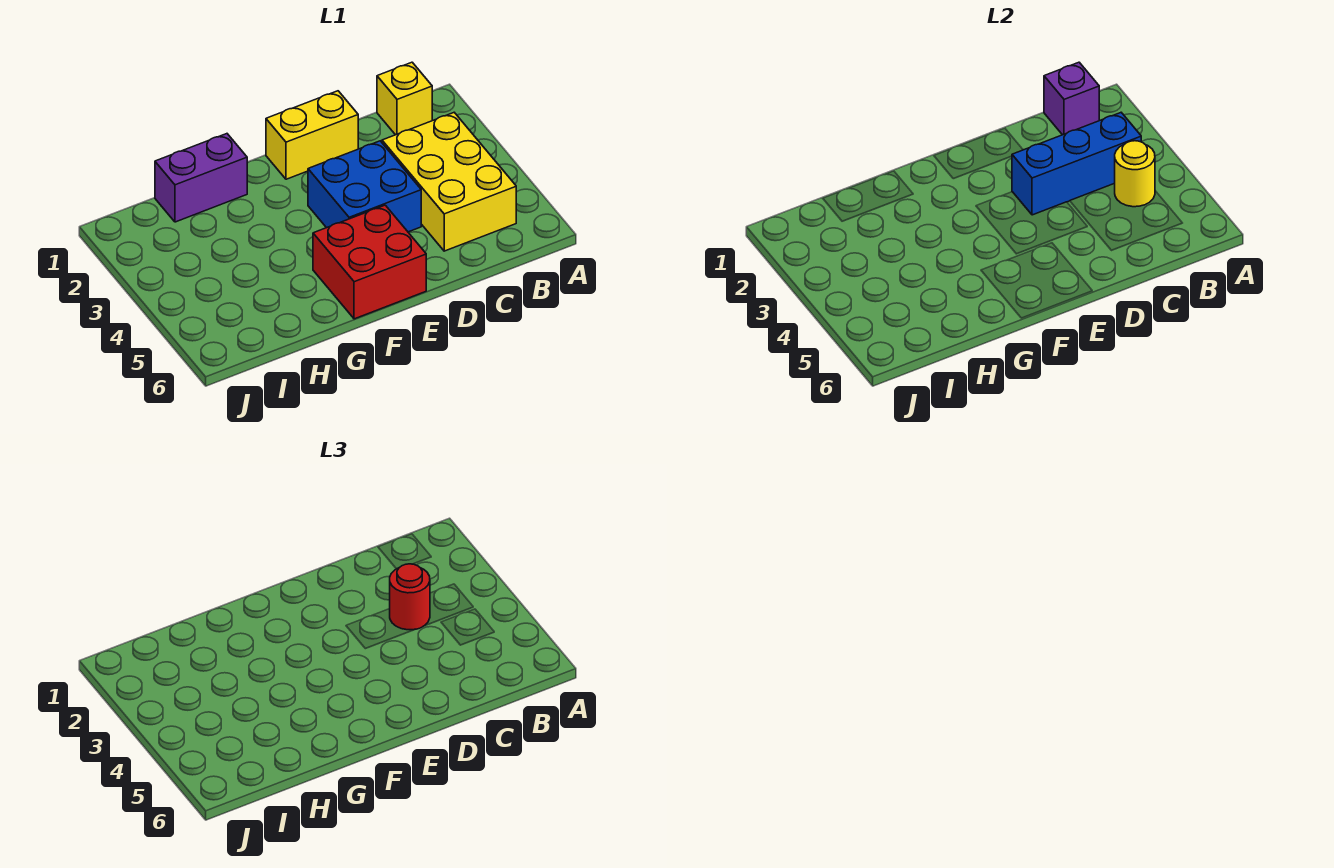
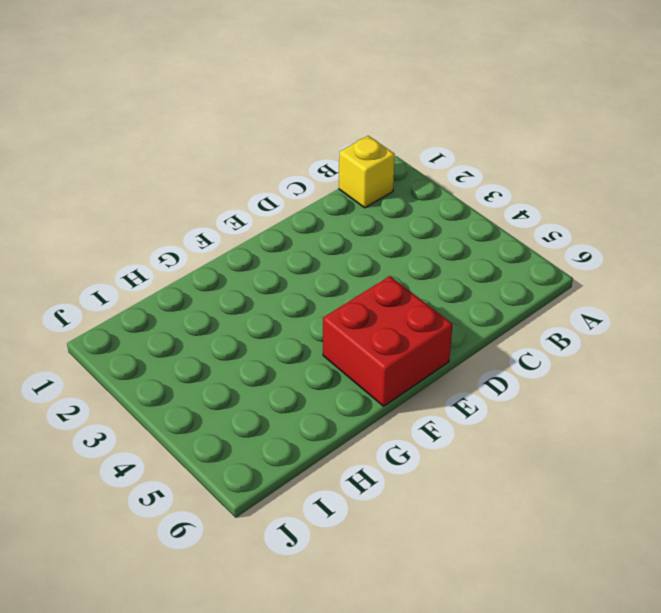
none -> yellow brick B3:C5 level 1
none -> yellow brick D1:E1 level 1

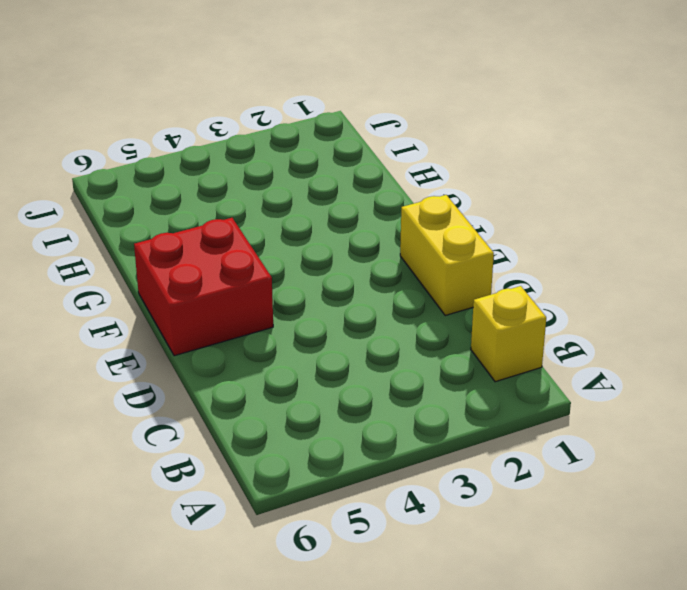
none -> yellow brick B3:C5 level 1
none -> blue brick D3:E4 level 1

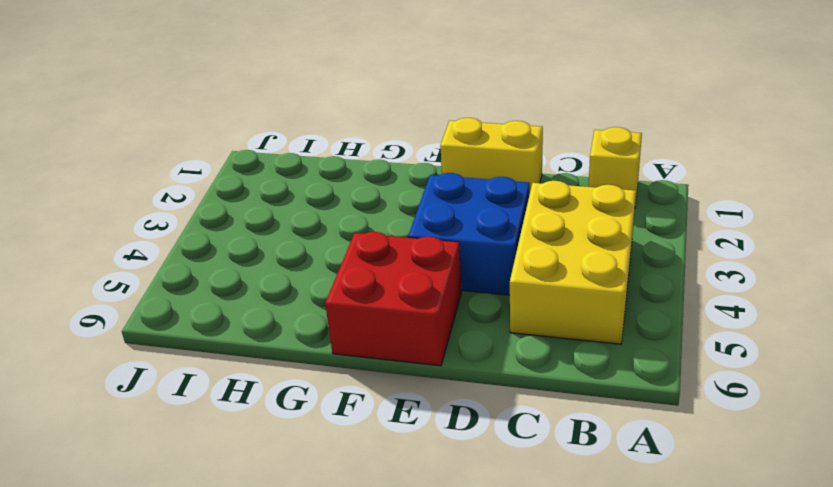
none -> purple brick G1:H1 level 1
none -> purple brick B1 level 2

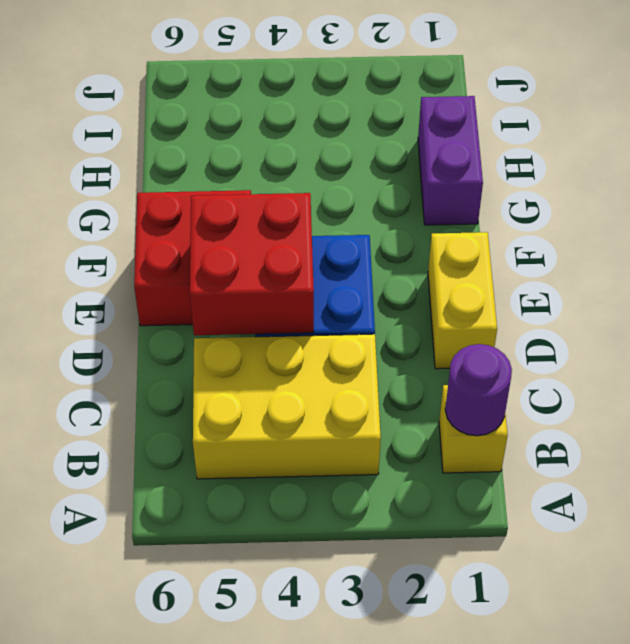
purple round brick B1 level 2 -> purple brick B1 level 2
red brick D4:E5 level 2 -> none
none -> blue brick B3:D3 level 2
none -> yellow round brick B4 level 2

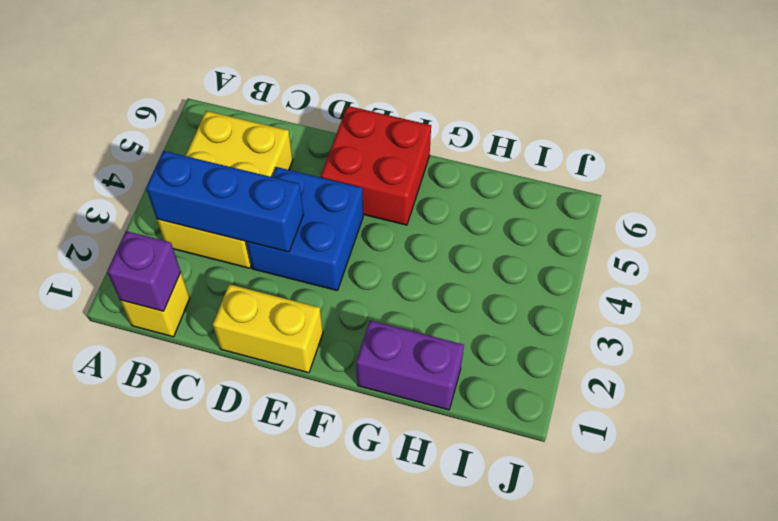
none -> yellow round brick B4 level 2
none -> red round brick C3 level 3

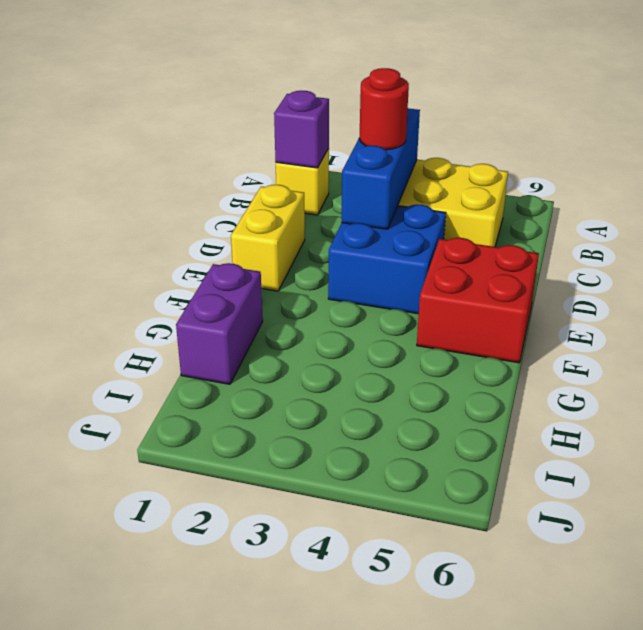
none -> yellow round brick B4 level 2

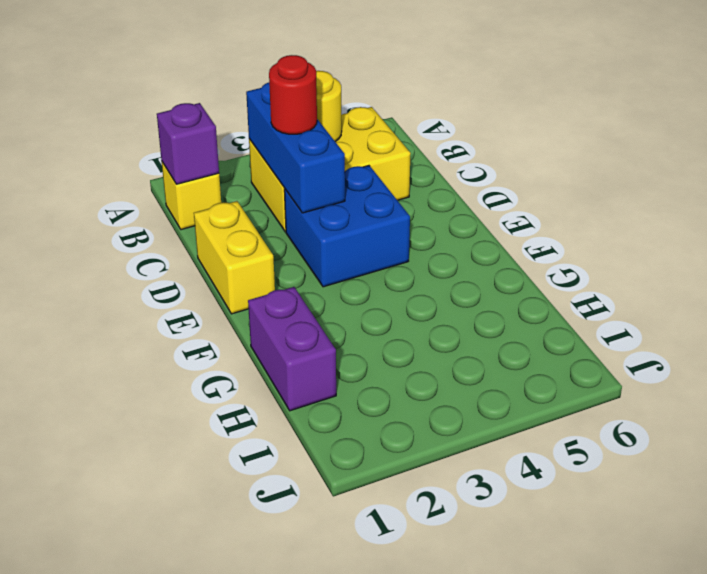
none -> red brick E5:F6 level 1

